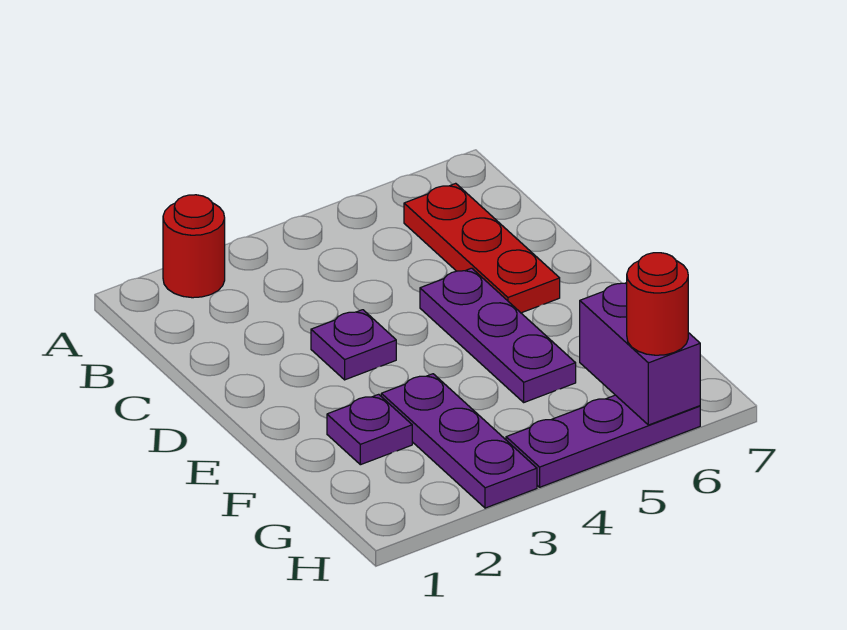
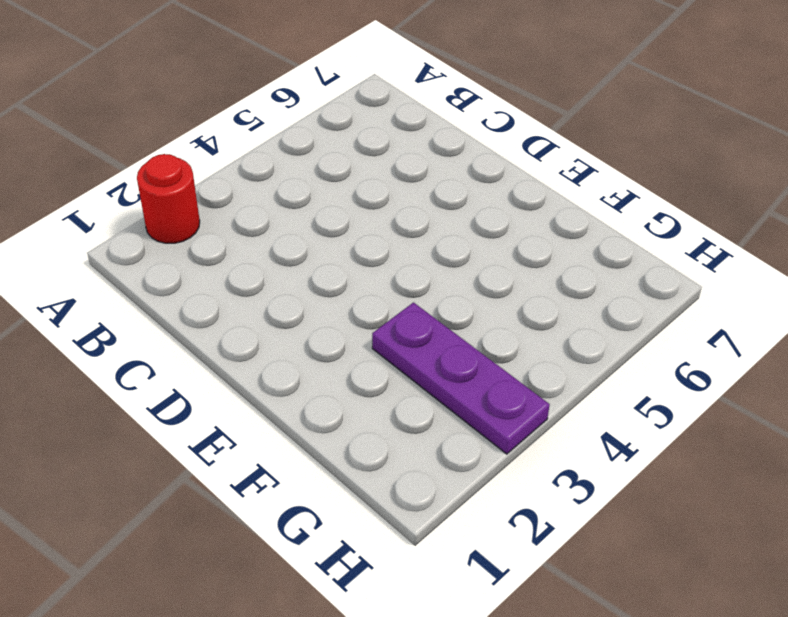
none -> red plate B6:D6 level 1
none -> purple plate D3 level 1

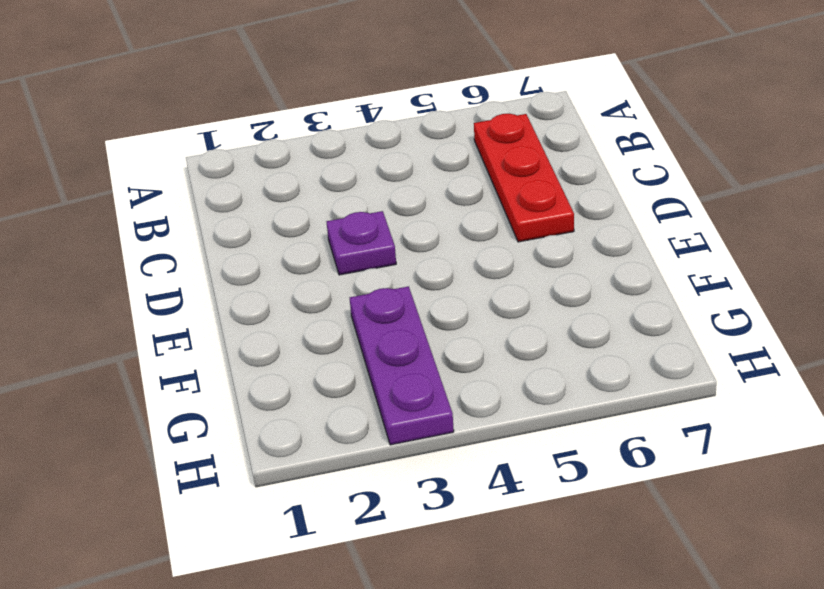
none -> red round brick A2 level 1
none -> purple plate D5:F5 level 1

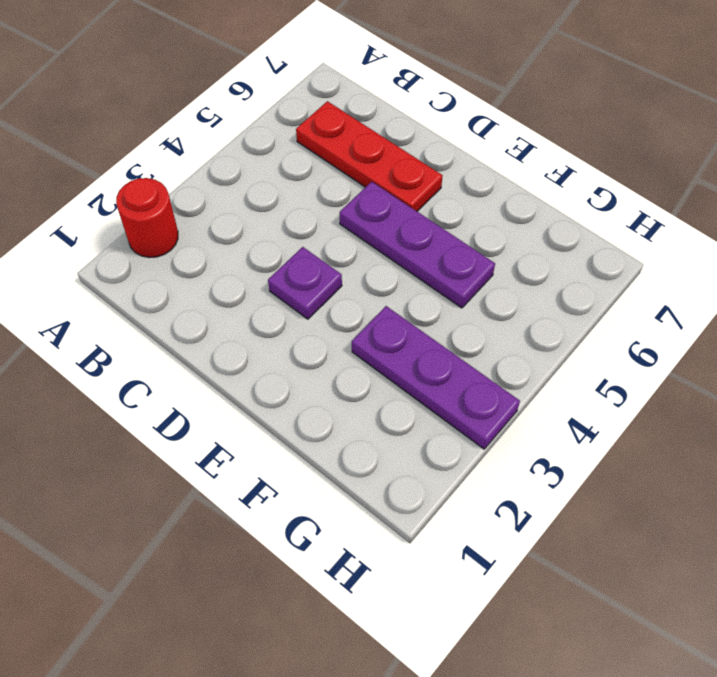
none -> purple plate F2 level 1
none -> purple plate H4:H6 level 1

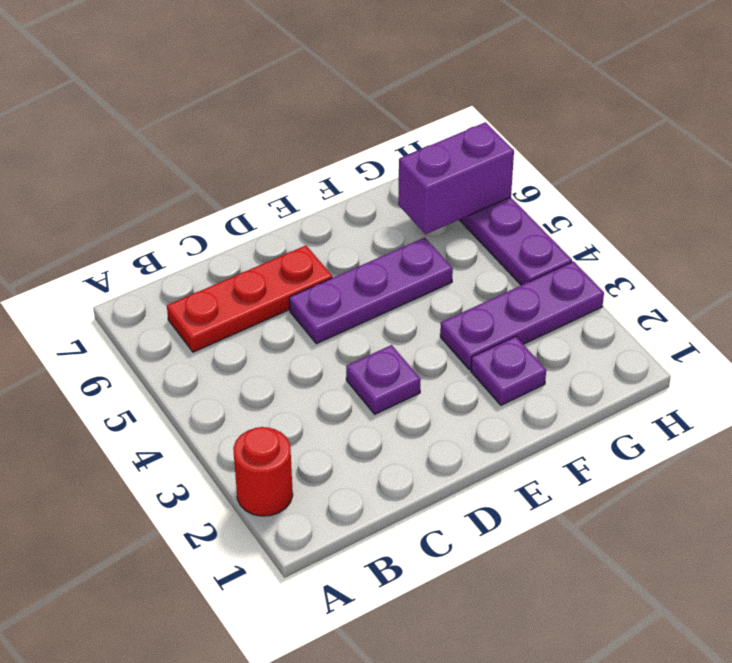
none -> red round brick H6 level 3

